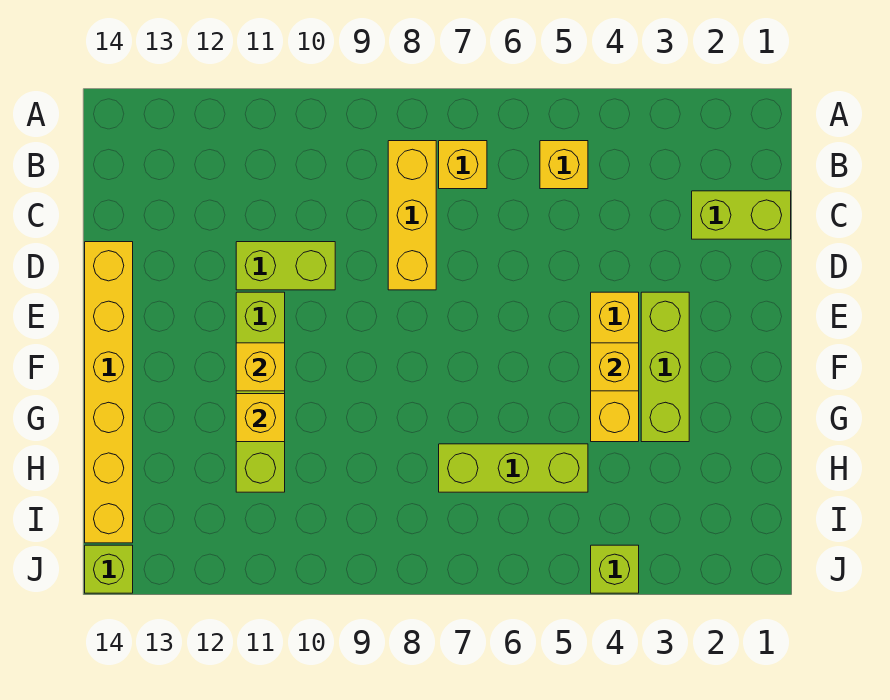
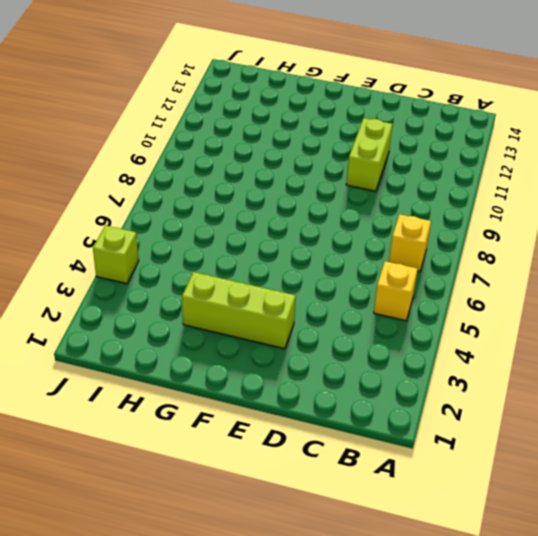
none -> yellow brick B8:D8 level 1
none -> lime brick C1:C2 level 1
none -> yellow brick D14:I14 level 1

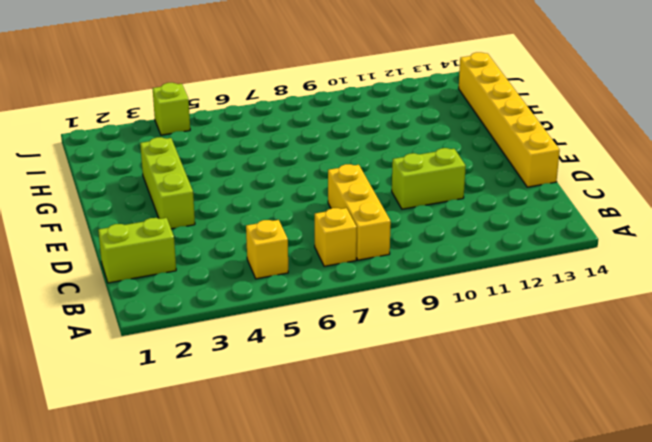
none -> yellow brick E4:G4 level 1
none -> lime brick E11:H11 level 1
none -> lime brick H5:H7 level 1

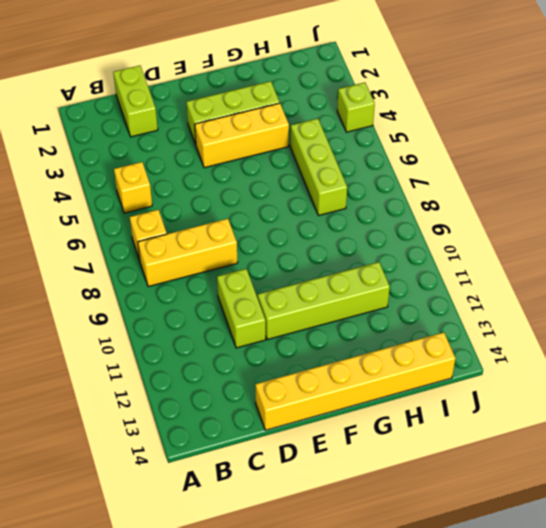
none -> lime brick J14 level 1
none -> yellow brick F4 level 2
none -> yellow brick F11 level 2

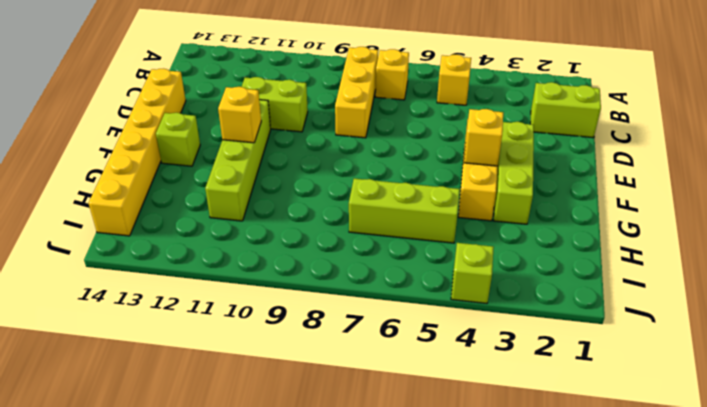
lime brick F13 level 1 -> lime brick J14 level 1
none -> yellow brick G11 level 2

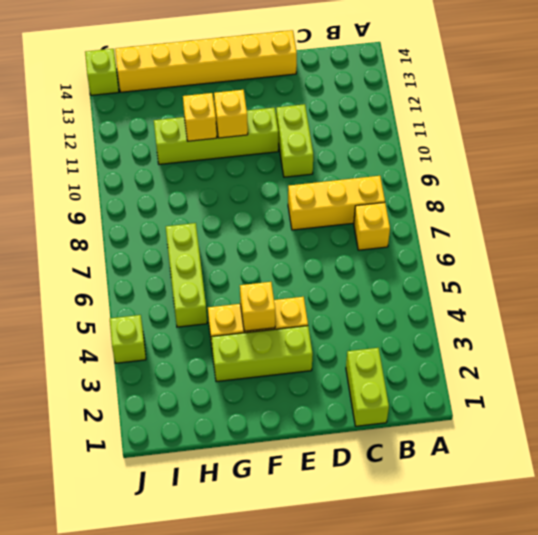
none -> yellow brick B5 level 1

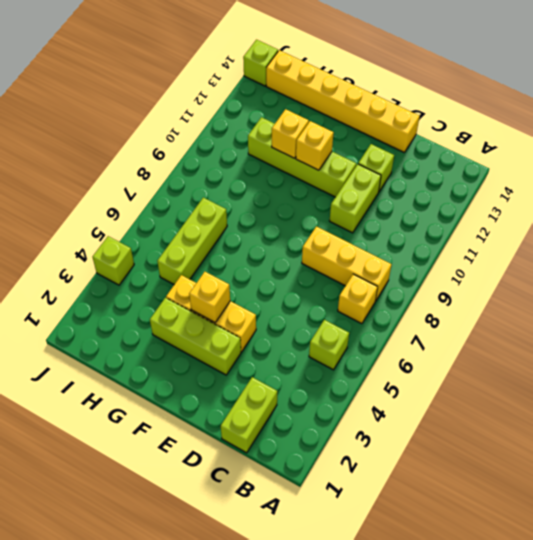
lime brick B5 level 1 -> yellow brick B5 level 1
lime brick D12 level 1 -> none

